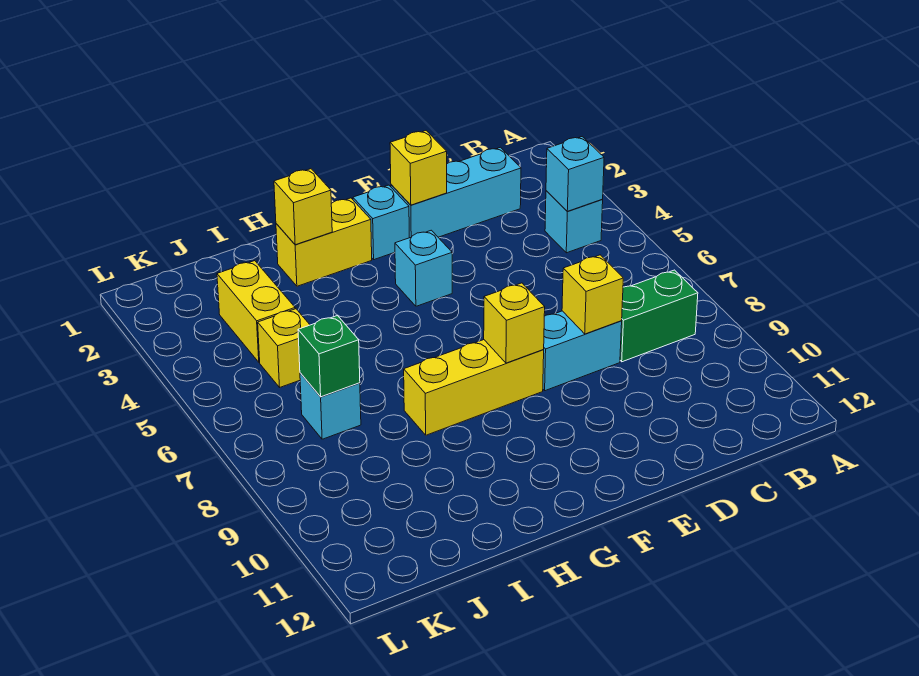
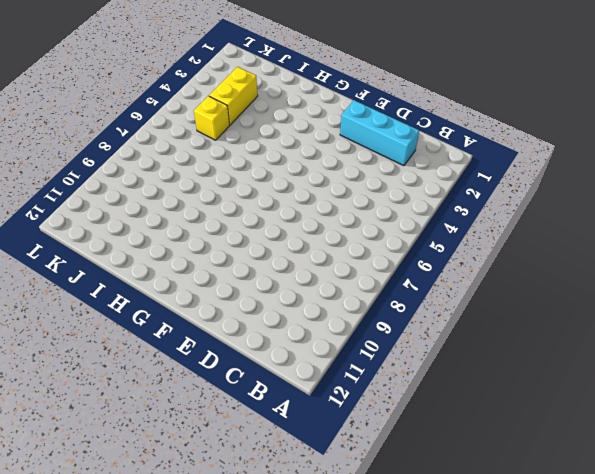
none -> cyan brick B4 level 1
none -> green brick B8:C8 level 1
none -> cyan brick D8:E8 level 1

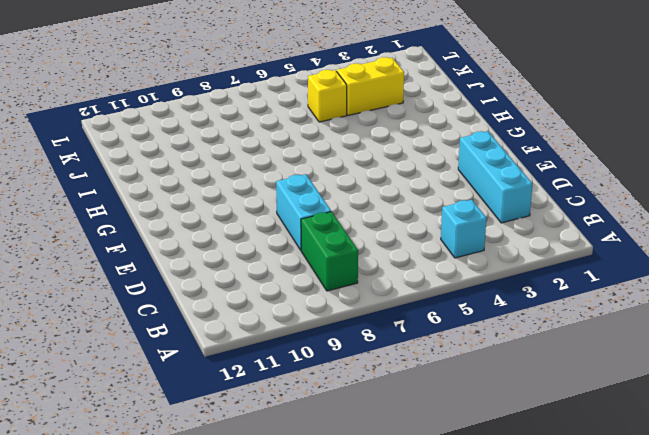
none -> cyan brick F2 level 1
none -> cyan brick F4 level 1
none -> yellow brick F8:H8 level 1

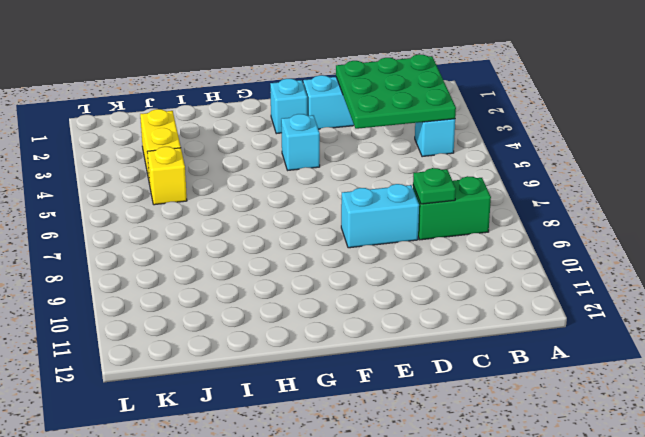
green plate B2:D4 level 2 -> cyan brick B4 level 2
green plate C8 level 2 -> none
none -> yellow brick F8:H8 level 1
none -> yellow brick G2:H2 level 1
none -> cyan brick J7 level 1

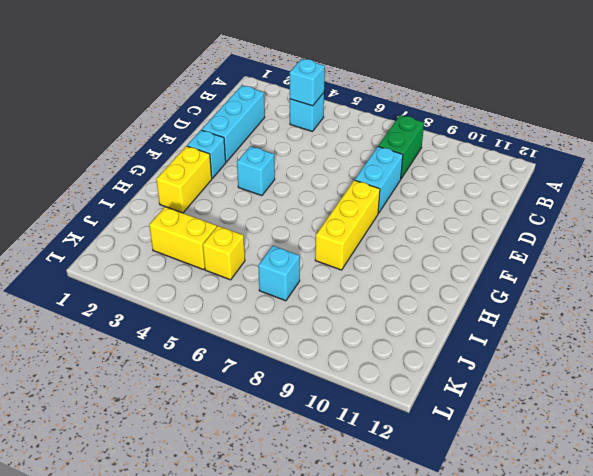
none -> yellow brick D8 level 2
none -> yellow brick E2 level 2
none -> yellow brick F8 level 2

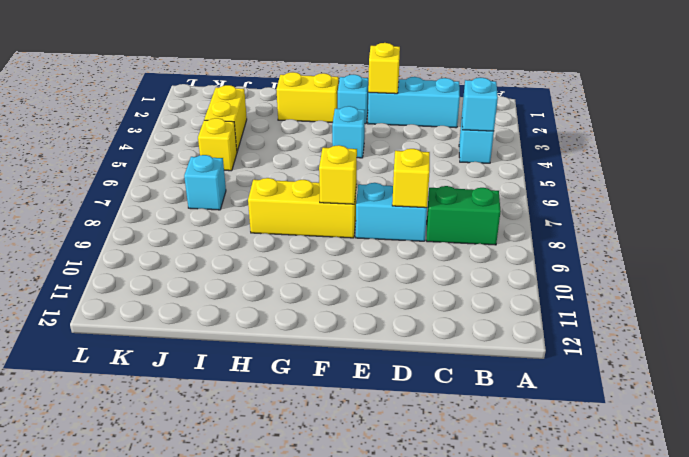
none -> yellow brick H2 level 2
none -> green brick J7 level 2

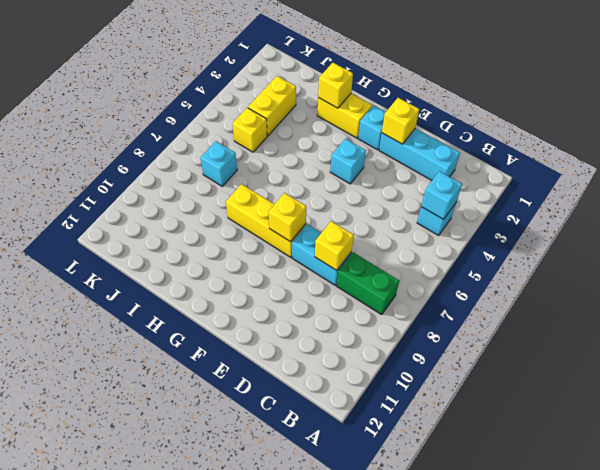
none -> green brick J7 level 2

